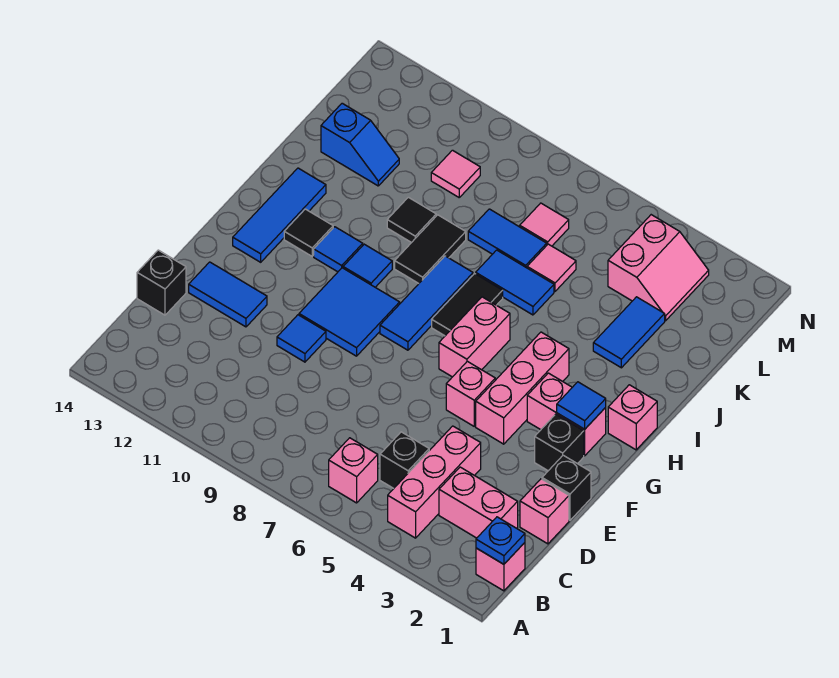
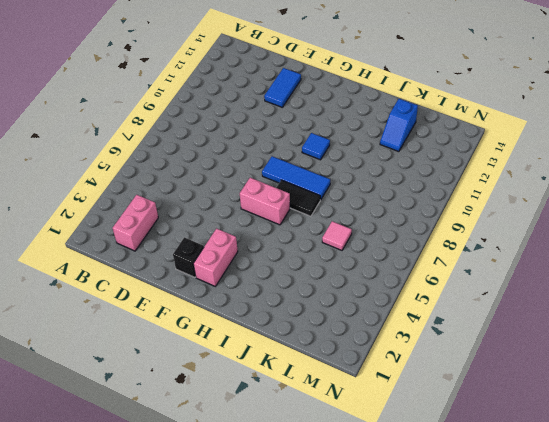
none -> pink brick B1 level 1
none -> pink brick B4:D4 level 1
none -> pink brick B6 level 1
none -> black brick C5 level 1

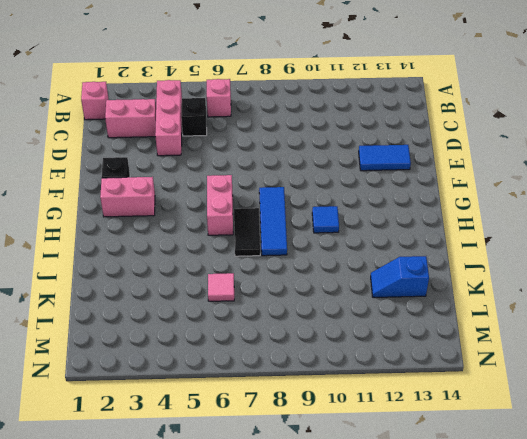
none -> pink brick D1 level 1
none -> black brick D14 level 1
none -> black brick E1 level 1
none -> blue tile E10 level 1

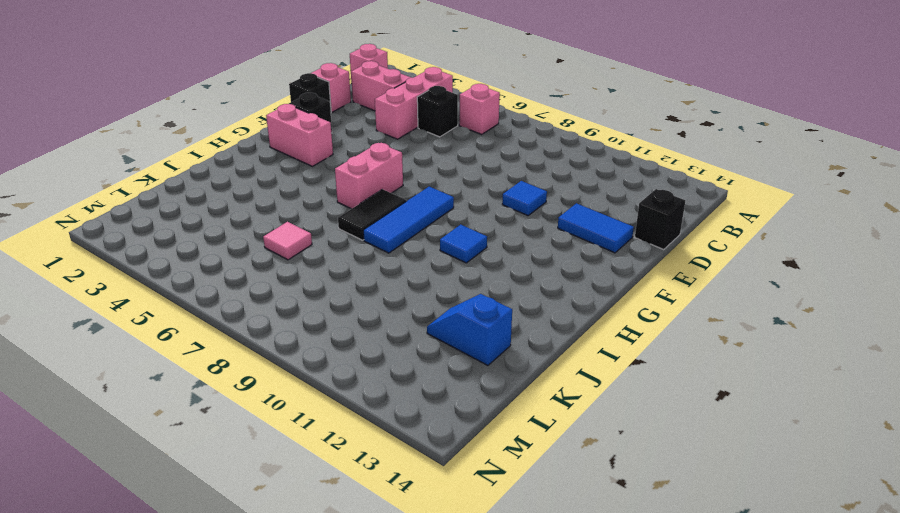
none -> pink brick F4:H4 level 1
none -> pink brick F5 level 1
none -> blue tile F9:G10 level 1
none -> blue tile G13:I13 level 1

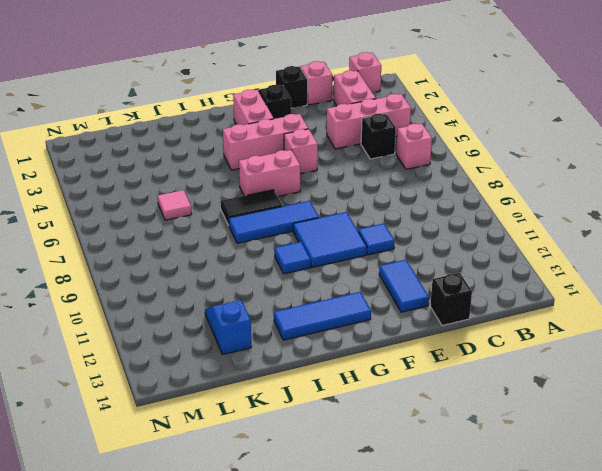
none -> pink brick H1 level 1
none -> blue tile H11 level 1
none -> black tile H12 level 1
none -> black tile I9:J9 level 1

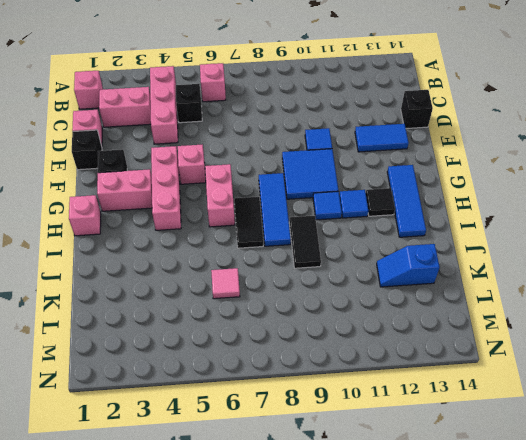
none -> blue tile J3:K3 level 1
none -> blue tile J6:J7 level 1
none -> black tile J10 level 1
none -> blue tile K7:K8 level 1

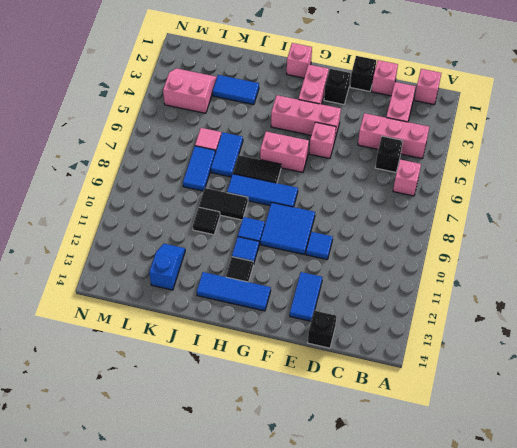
none -> pink tile L7 level 1
none -> pink tile L10 level 1
none -> blue plate B1 level 2
none -> blue tile G2 level 2

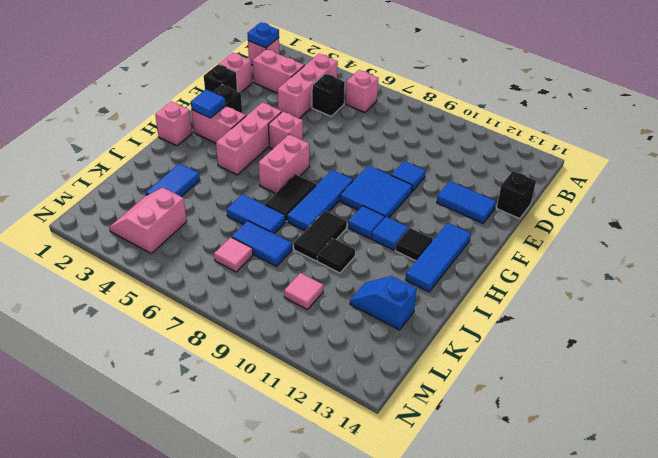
none -> pink tile K6 level 1

